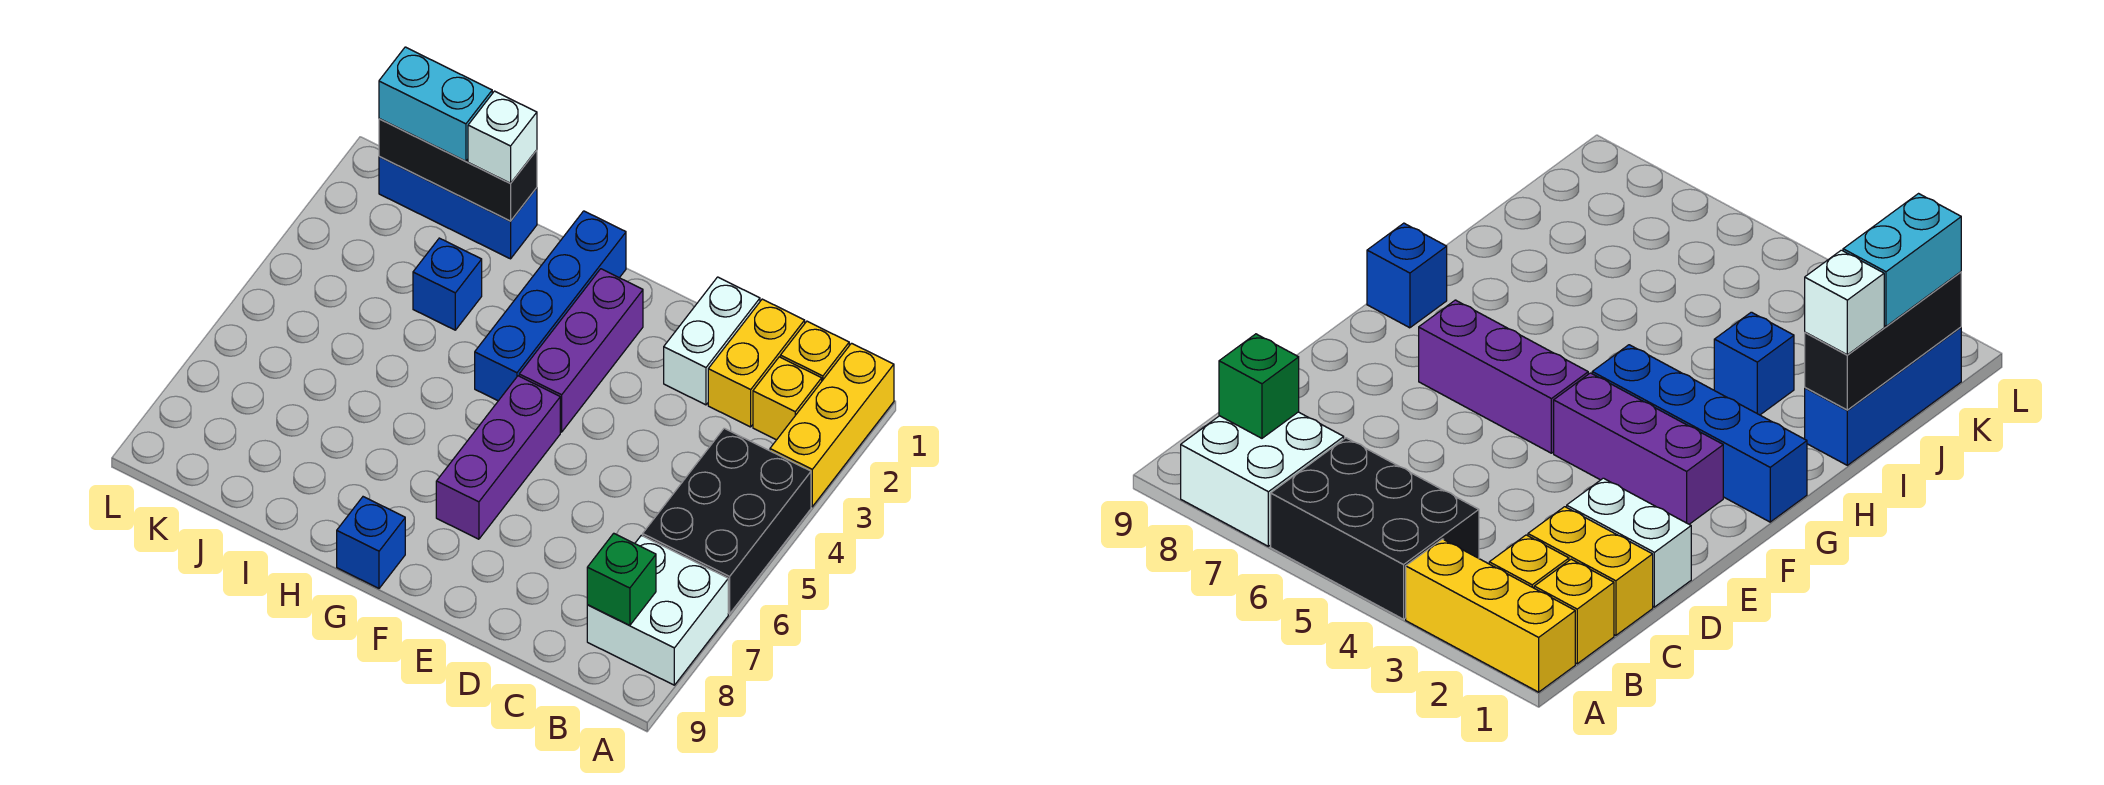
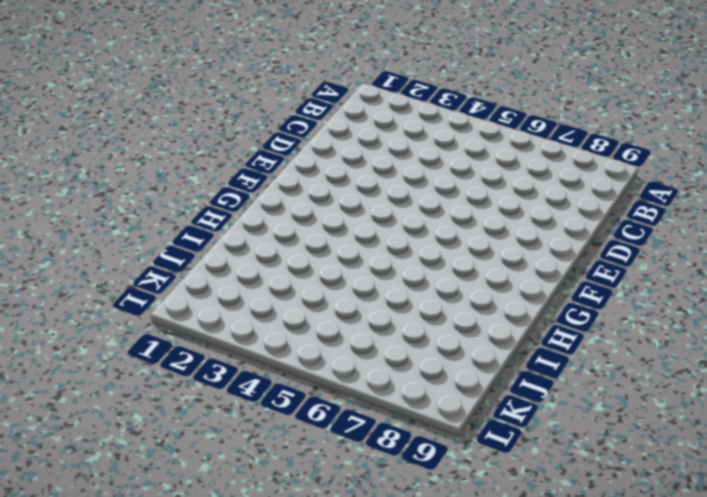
none -> yellow brick A1:A3 level 1
none -> black brick A4:B6 level 1
none -> white brick A7:B8 level 1

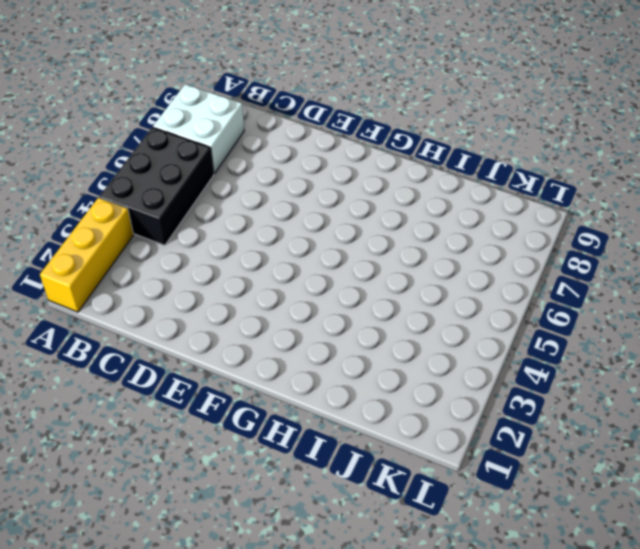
none -> yellow brick B1 level 1
none -> yellow brick B2 level 1
none -> yellow brick C1:C2 level 1

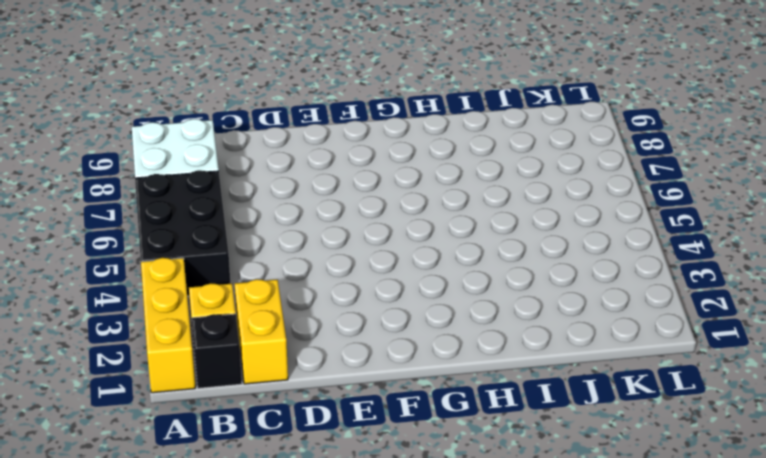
black brick B1 level 1 -> yellow brick B1 level 1
none -> white brick D1:D2 level 1
none -> purple brick F2:F4 level 1
none -> purple brick F5:F7 level 1

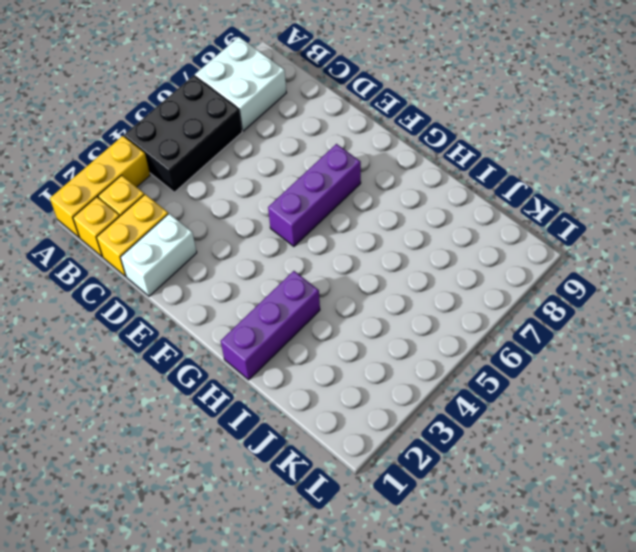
purple brick H1:H3 level 1 -> purple brick F2:F4 level 1
none -> blue brick G1:G4 level 1
none -> blue brick G9 level 1
none -> blue brick I1:K1 level 1

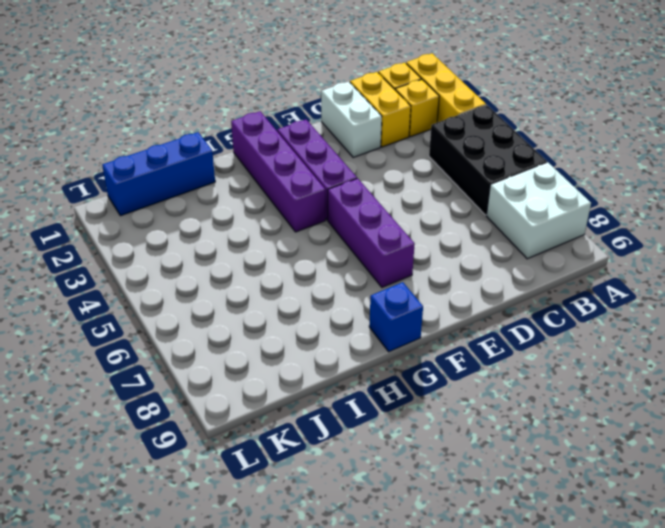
purple brick G1:G4 level 1 -> blue brick G1:G4 level 1
none -> blue brick I3 level 1
none -> green brick B8 level 2
none -> black brick I1:K1 level 2

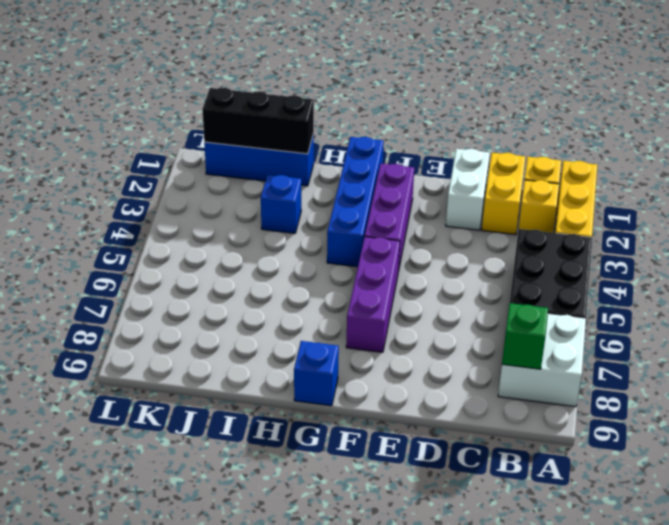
none -> white brick I1 level 3
none -> cyan brick J1:K1 level 3

